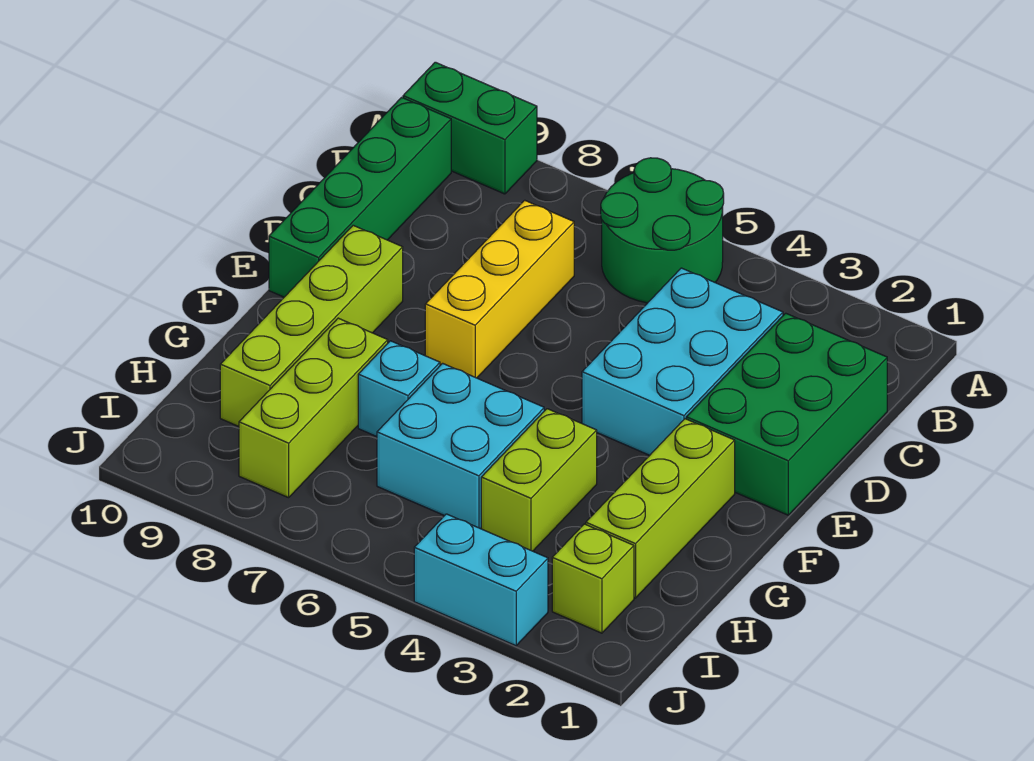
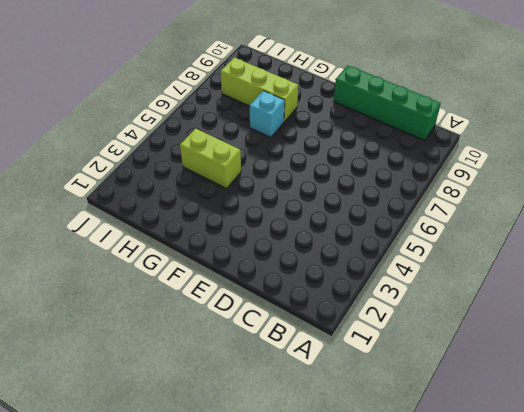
none -> green round brick A5:B6 level 1
none -> green brick A9:A10 level 1
none -> green brick C1:E2 level 1

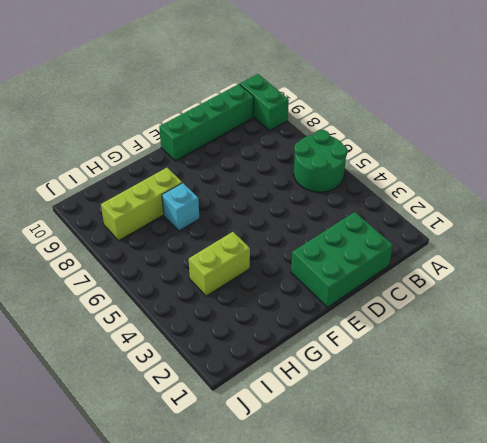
none -> cyan brick C3:E4 level 1
none -> yellow brick C7:E7 level 1
none -> lime brick E9:H9 level 1

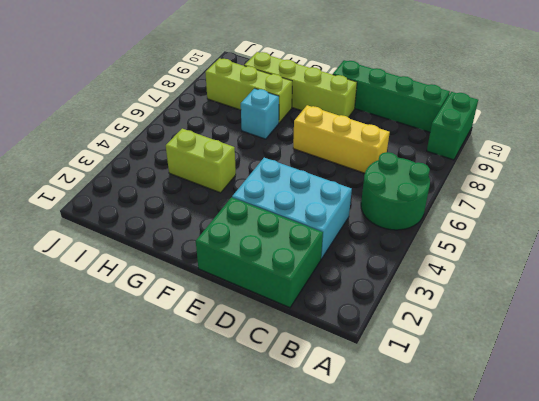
none -> lime brick F2:H2 level 1
none -> cyan brick G5:H6 level 1
none -> lime brick I2 level 1

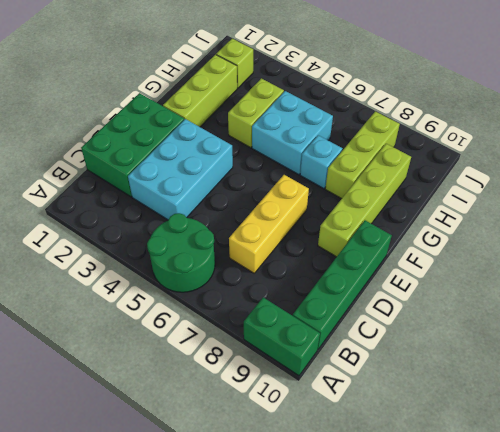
none -> cyan brick J3:J4 level 1

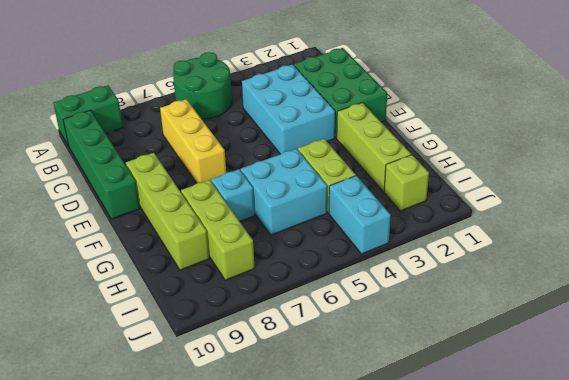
cyan brick I4:J4 level 1 -> cyan brick J3:J4 level 1

